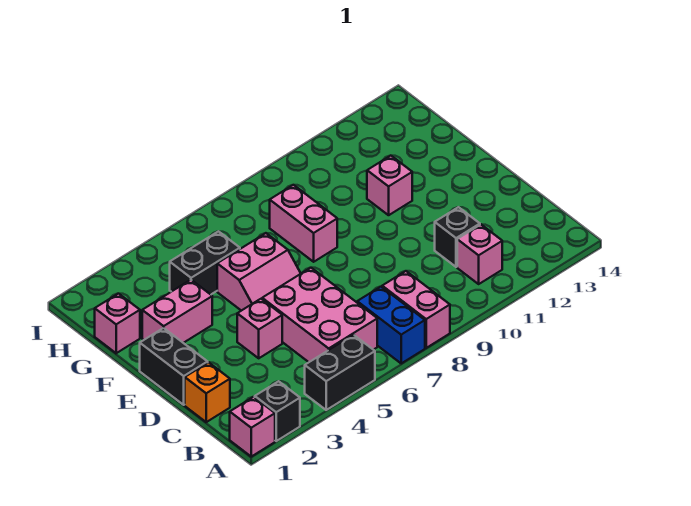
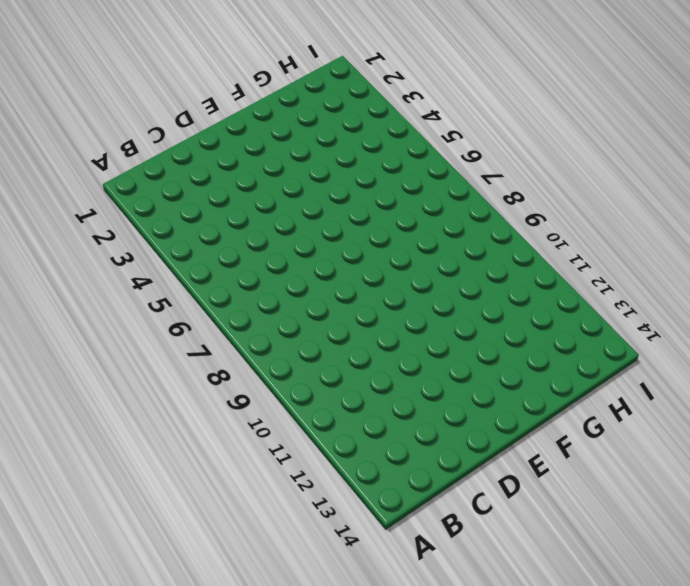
none -> pink brick A1 level 1
none -> black brick A2 level 1
none -> black brick A4:A5 level 1

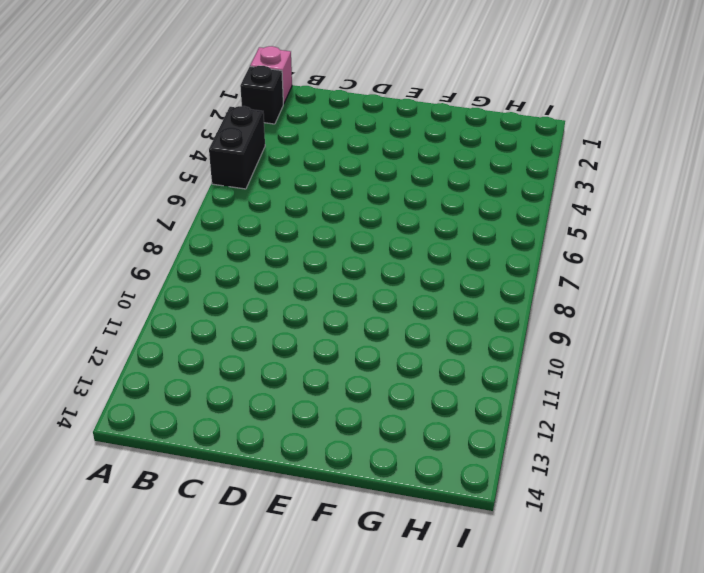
none -> blue brick A7:B7 level 1
none -> pink brick A8:B8 level 1
none -> pink brick B5:D6 level 1

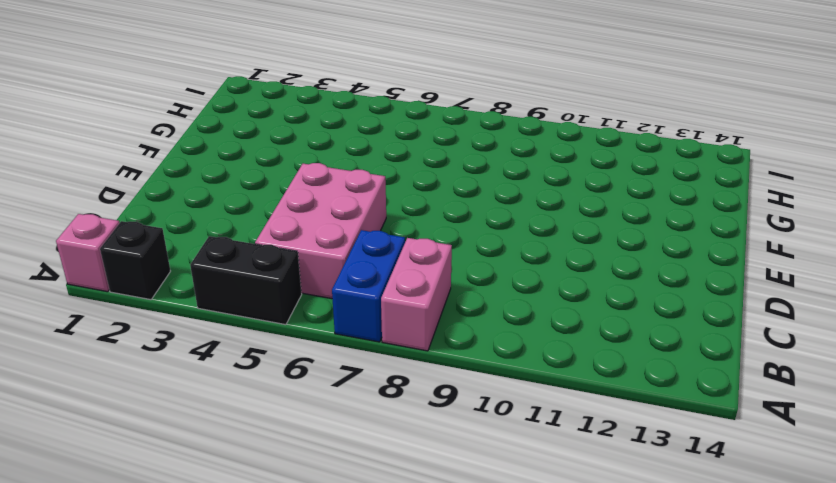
none -> pink brick B11 level 1
none -> orange brick C1 level 1
none -> black brick C11 level 1

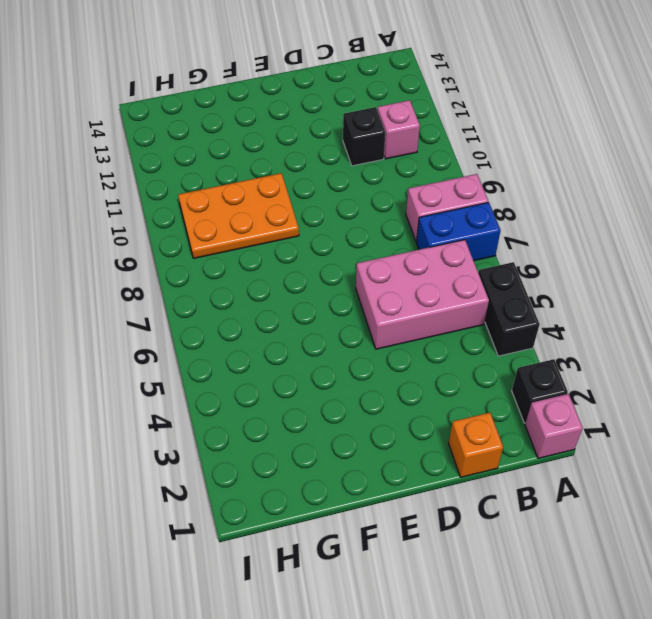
orange plate F9:H10 level 1 -> none
none -> black brick D1:E1 level 1
none -> pink brick D4 level 1
none -> pink slope E5:F6 level 1 top F

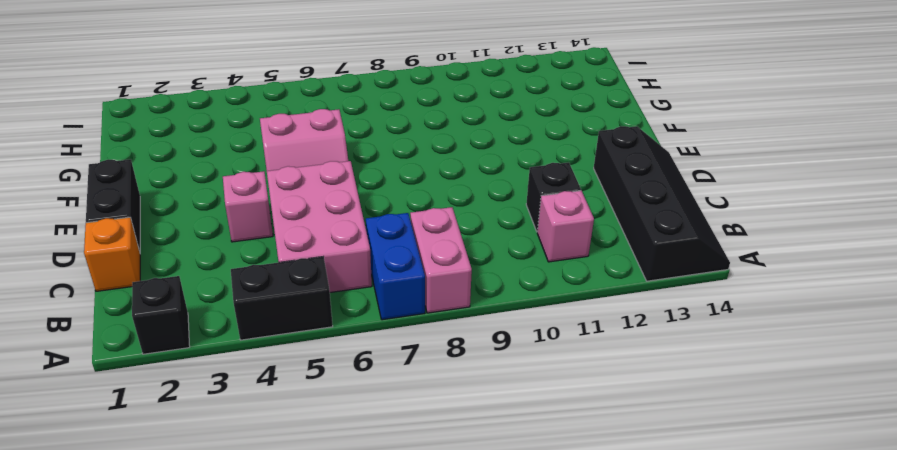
black slope A13:D14 level 1 top 13 -> none
none -> pink brick A1 level 1
none -> pink brick F2:F3 level 1
none -> pink brick F8:G8 level 1

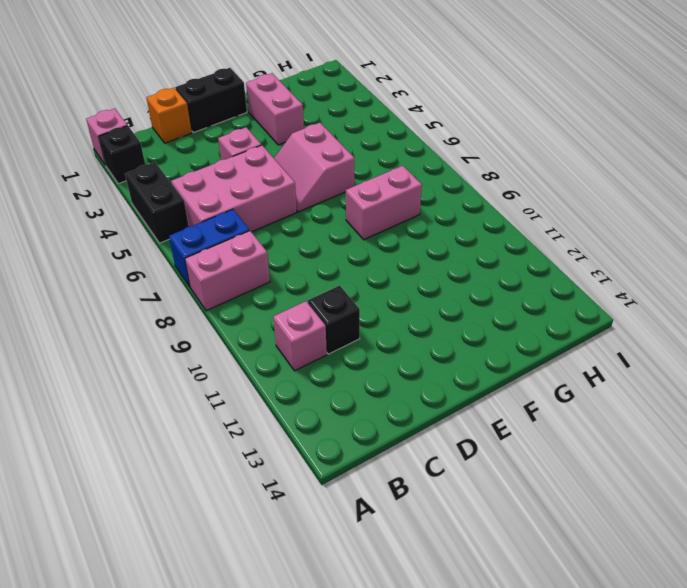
none -> pink brick F11 level 1
none -> pink brick G1 level 1
none -> black brick G4:G5 level 1

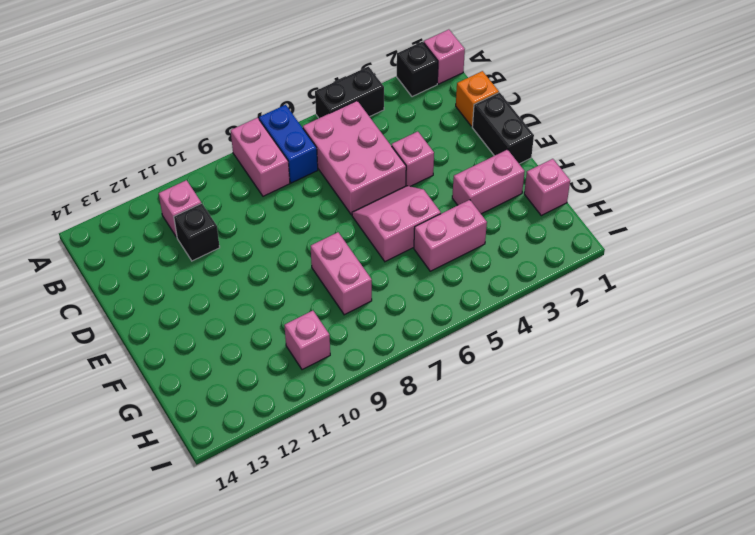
pink brick G4:G5 level 1 -> black brick G4:G5 level 1
pink brick H10 level 1 -> pink brick F11 level 1

